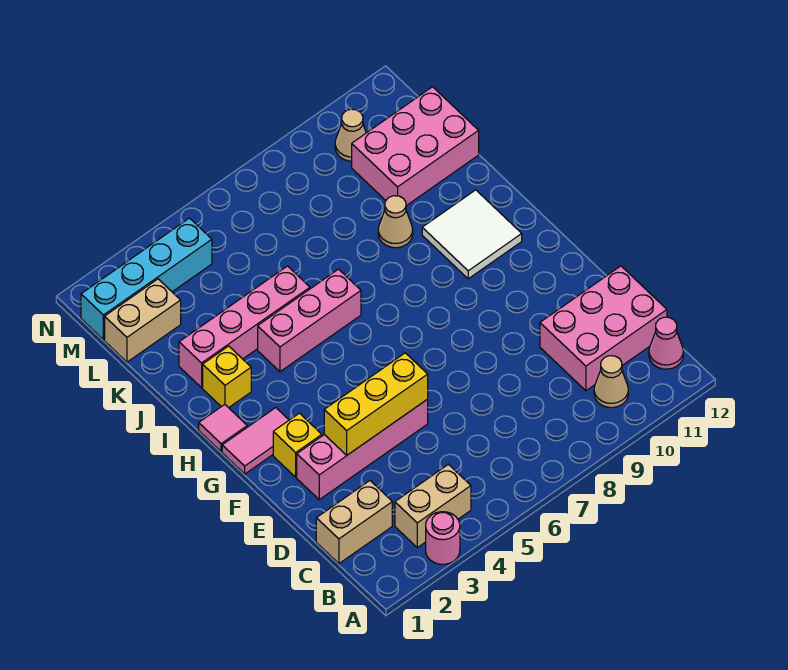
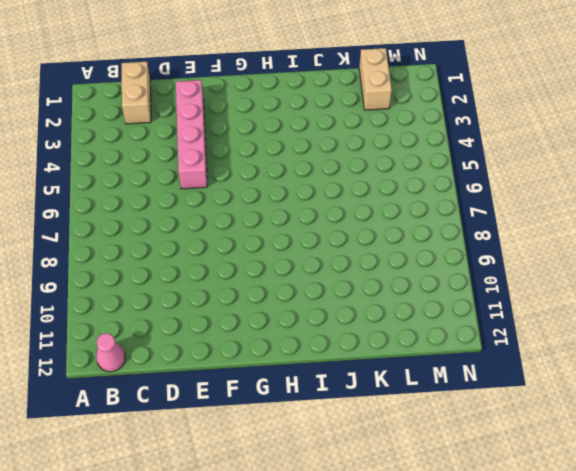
none -> pink round brick A3 level 1
none -> tan brick B3:B4 level 1
none -> tan cone B10 level 1

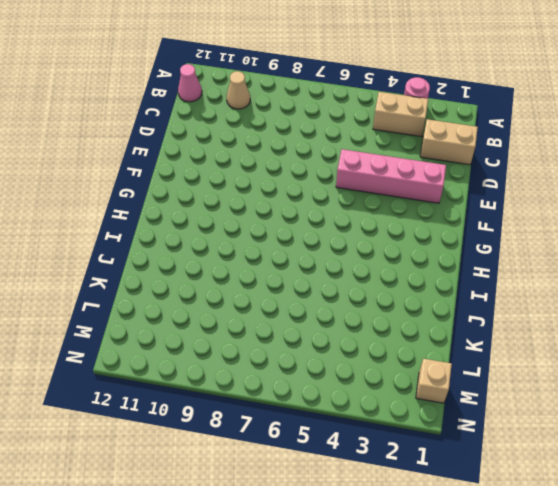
tan brick M1 level 1 -> cyan brick M1:M4 level 1
none -> pink brick C10:D12 level 1
none -> yellow brick F2 level 1
none -> pink tile G1:G2 level 1

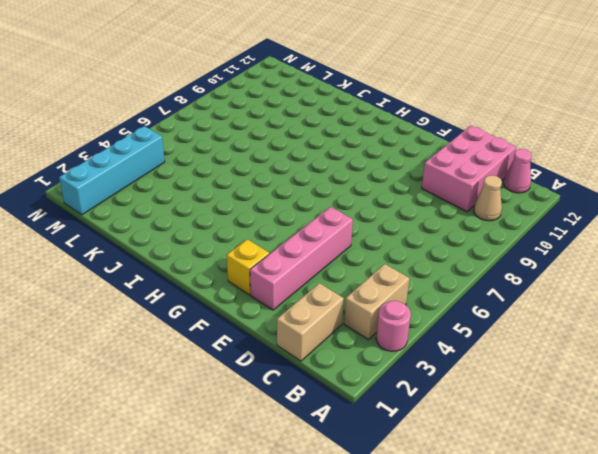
none -> pink tile G1:G2 level 1
none -> pink tile H1 level 1
none -> white tile H10:I11 level 1

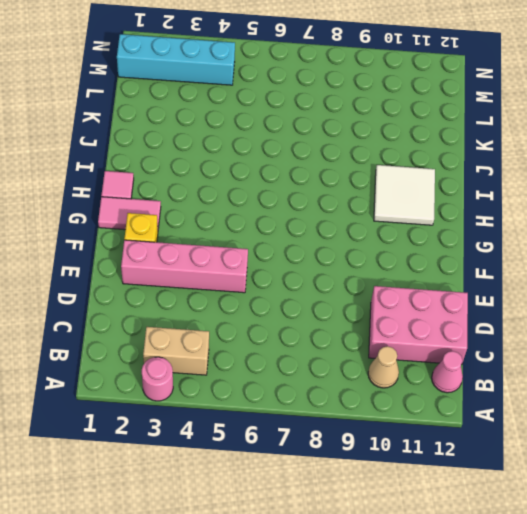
none -> tan brick C1:C2 level 1
none -> yellow brick I2 level 1
none -> pink brick I4:I6 level 1

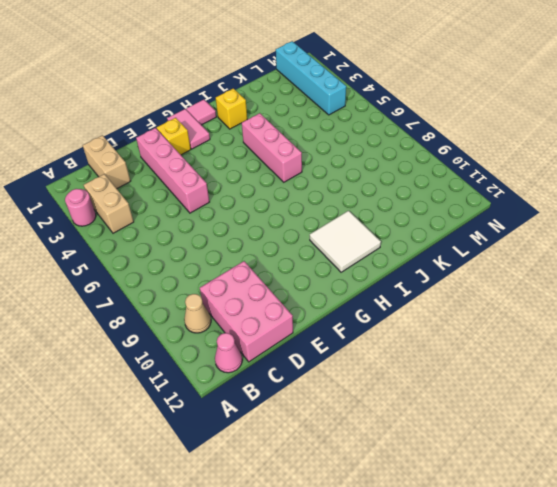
none -> pink brick J2:J5 level 1
none -> tan cone J9 level 1
none -> pink brick K10:L12 level 1

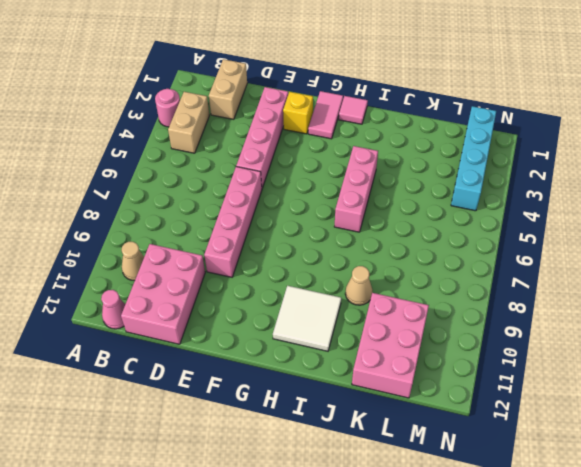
pink brick E6:E9 level 1 -> pink brick J2:J5 level 1
none -> yellow brick I2 level 1
none -> tan brick L1:L2 level 1
none -> tan cone M10 level 1

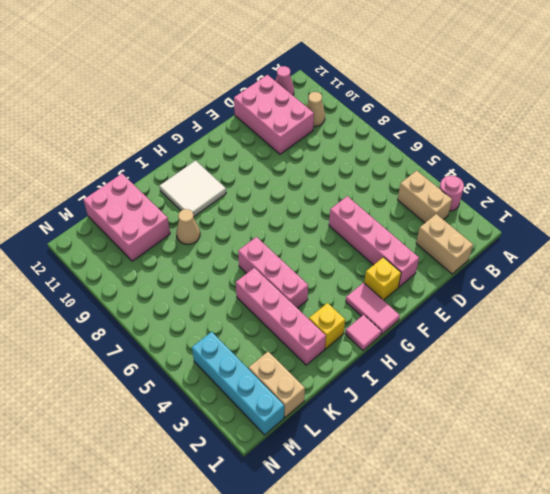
none -> tan cone M10 level 1
none -> yellow brick E3:E5 level 2

